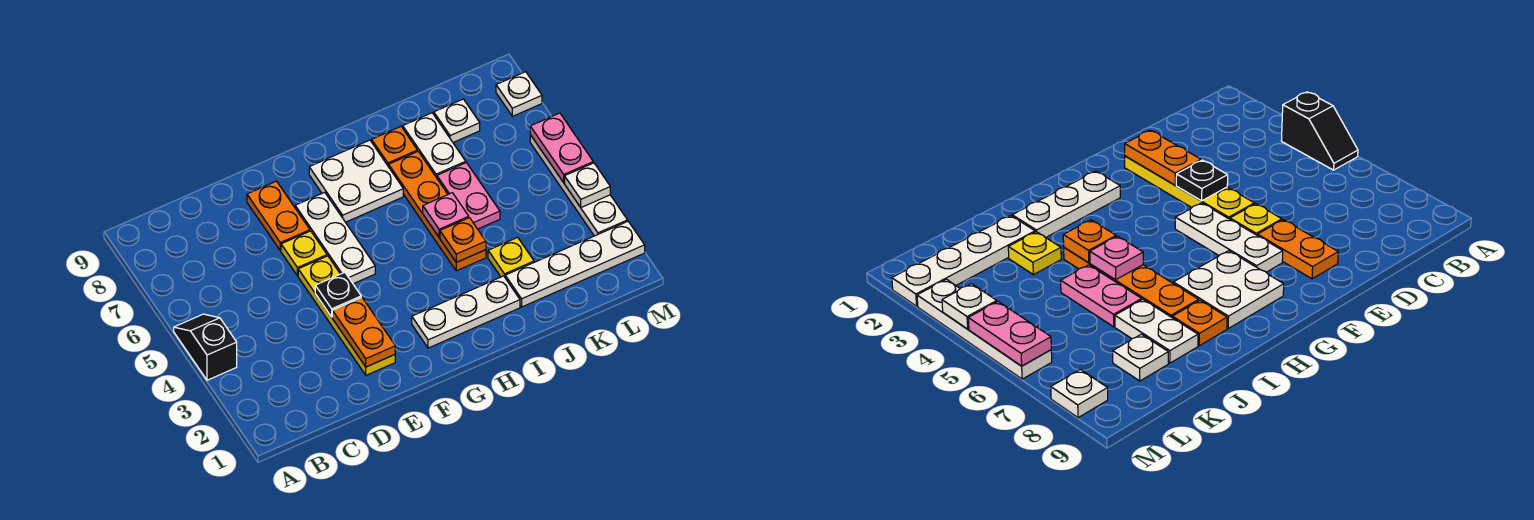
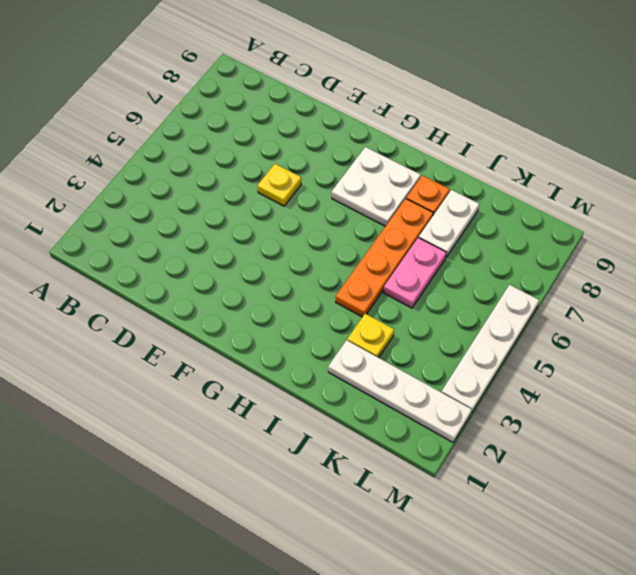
none -> black slope A4:A5 level 1 top 4
none -> yellow plate E2:E5 level 1
none -> orange plate E7:E8 level 1

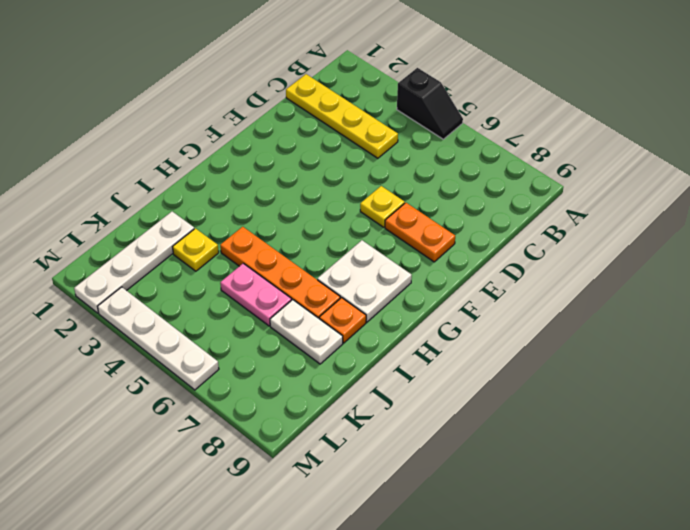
yellow plate C1:C4 level 1 -> yellow plate E2:E5 level 1
none -> white plate F5:F7 level 1
none -> white plate G2:I2 level 1
none -> white plate K8 level 1

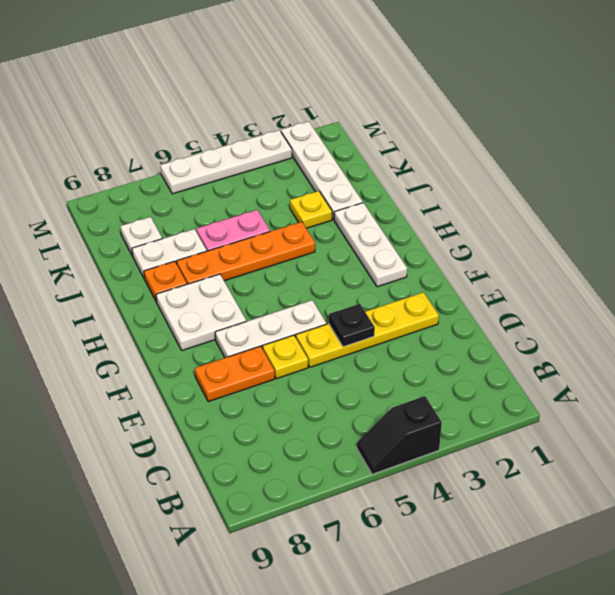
none -> white plate M8 level 1
none -> orange plate E2:E3 level 2
none -> orange plate I4 level 2

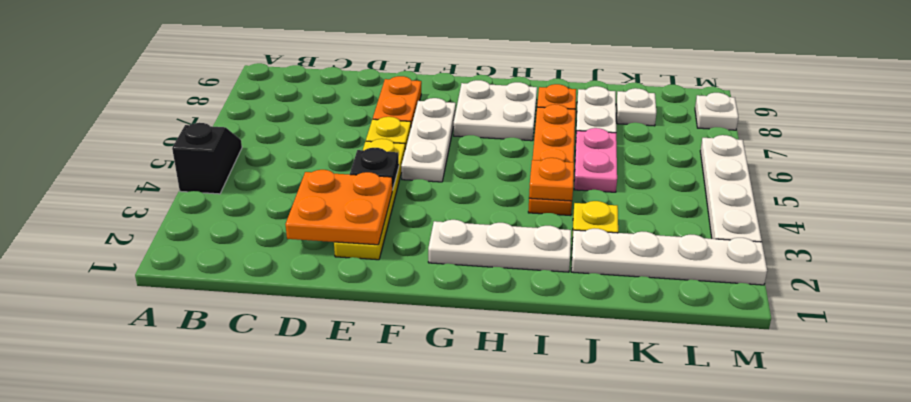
orange plate D2:E3 level 2 -> orange plate E2:E3 level 2
none -> pink plate I5 level 2
none -> white plate M4 level 2
none -> pink plate M5:M6 level 2

